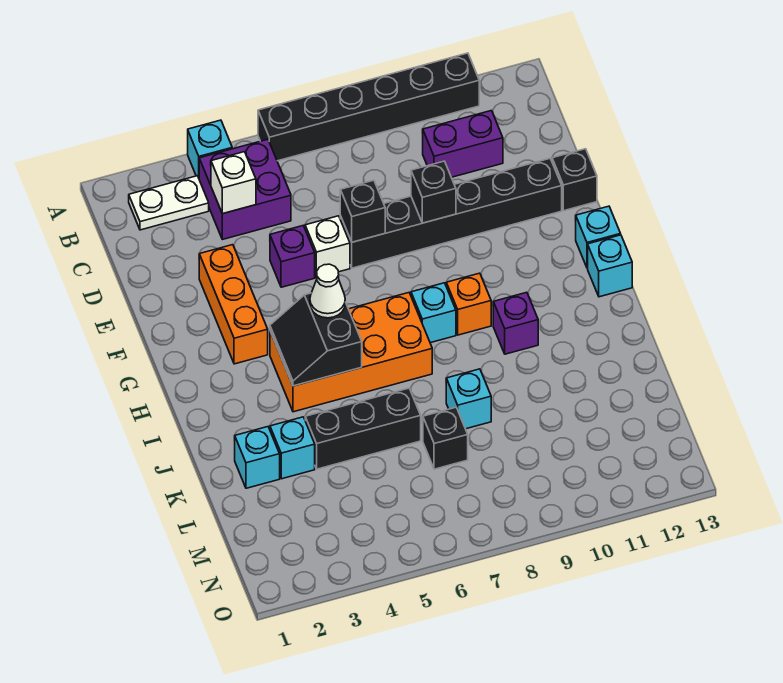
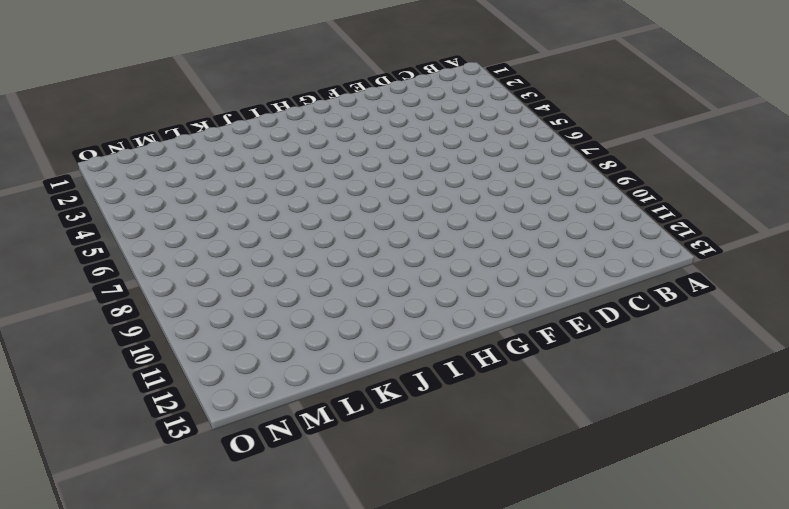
none -> cyan brick A4 level 1
none -> black brick A6:A11 level 1
none -> white plate B2:B3 level 1

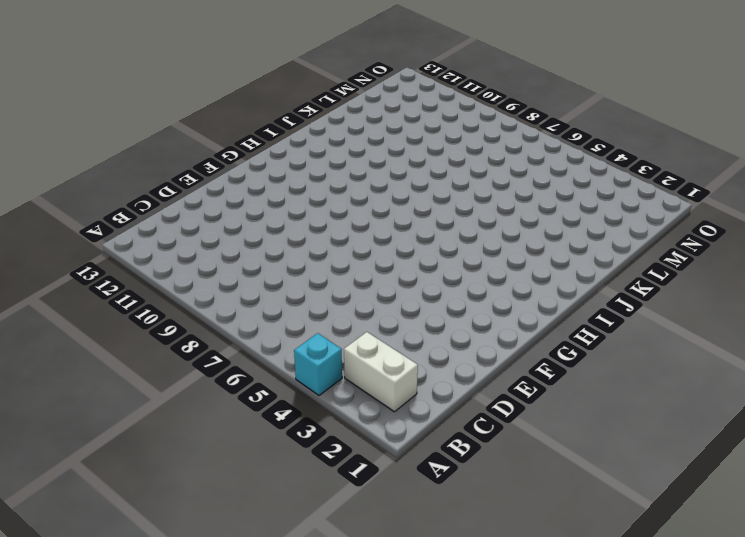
white brick B2:B3 level 1 -> white plate B2:B3 level 1
none -> black brick A6:A11 level 1
none -> purple brick B4:C5 level 1
none -> purple brick C10:C11 level 1

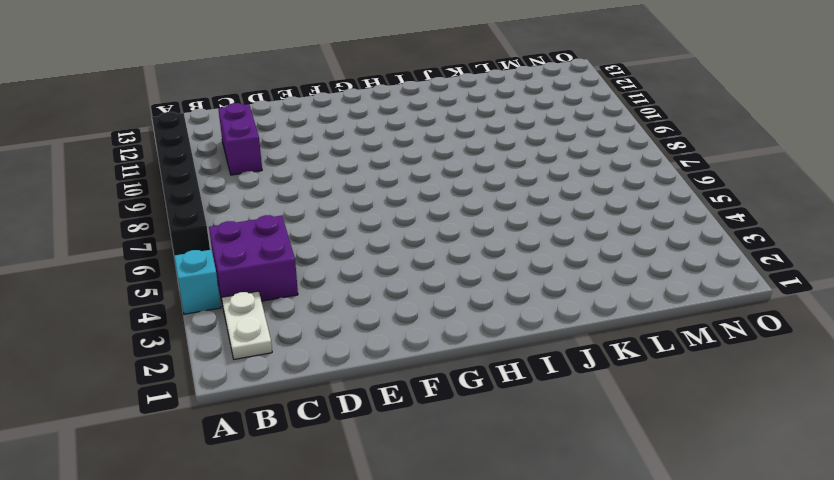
none -> orange brick E3:G3 level 1
none -> purple brick E5 level 1
none -> white brick E6 level 1

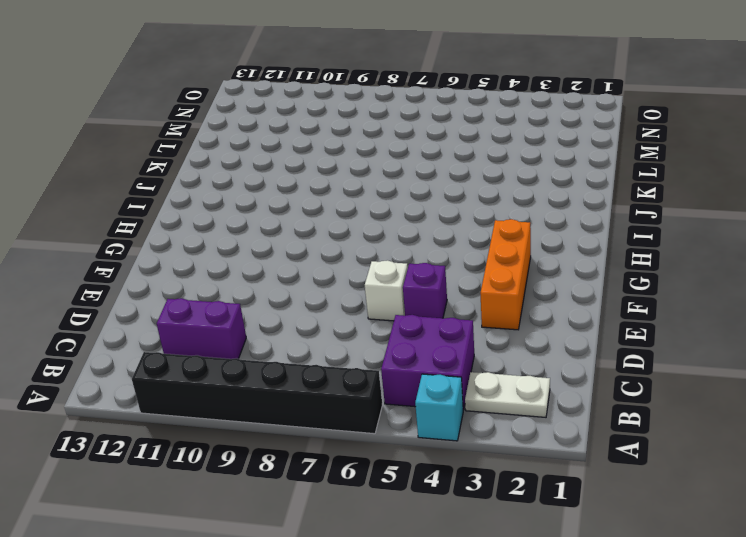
none -> black brick E7:E12 level 1
none -> black brick E13 level 1
none -> cyan brick G13 level 1

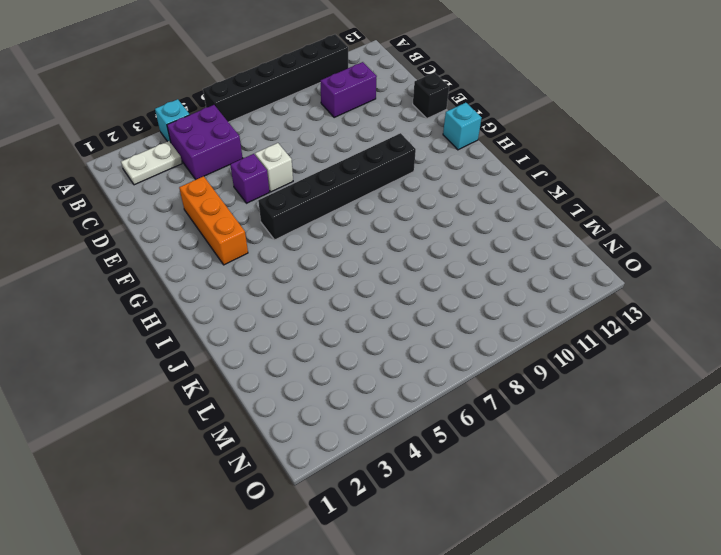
black brick G5:G10 level 1 -> black brick E7:E12 level 1
none -> orange brick H4:I7 level 1
none -> cyan brick H8 level 1
none -> orange brick H9 level 1

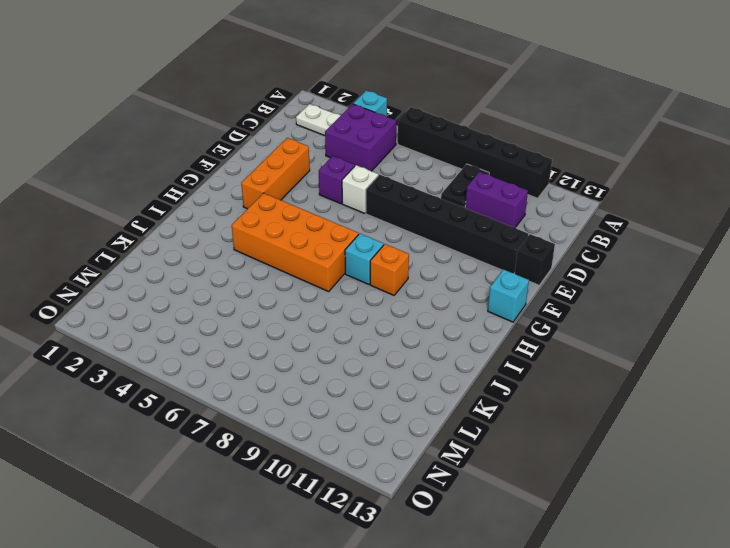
black plate B9:C9 level 1 -> none
none -> cyan brick H13 level 1
none -> purple brick I10 level 1
none -> cyan brick K2 level 1

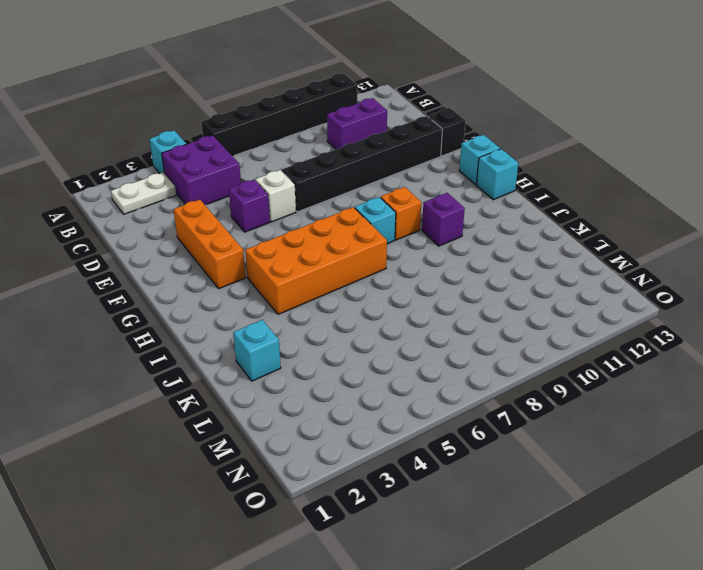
none -> cyan brick K3 level 1
none -> black brick K4:K6 level 1
none -> cyan brick K8 level 1

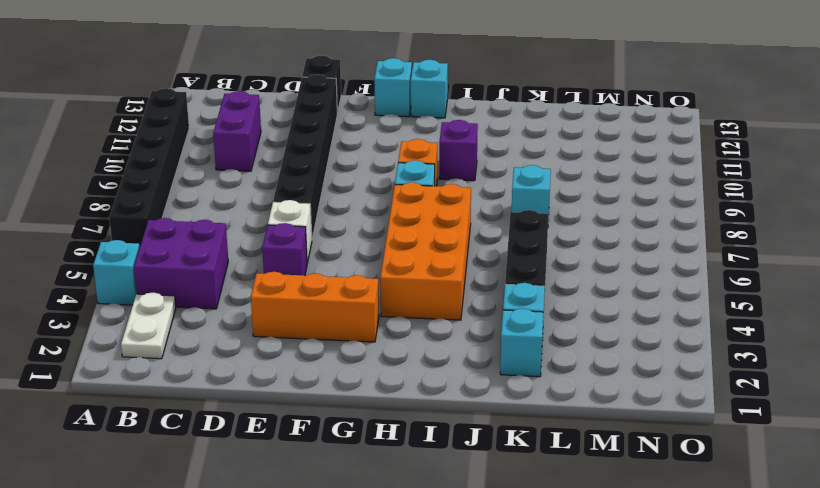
none -> black brick L7 level 1
none -> white brick C4 level 2
none -> black brick E7 level 2

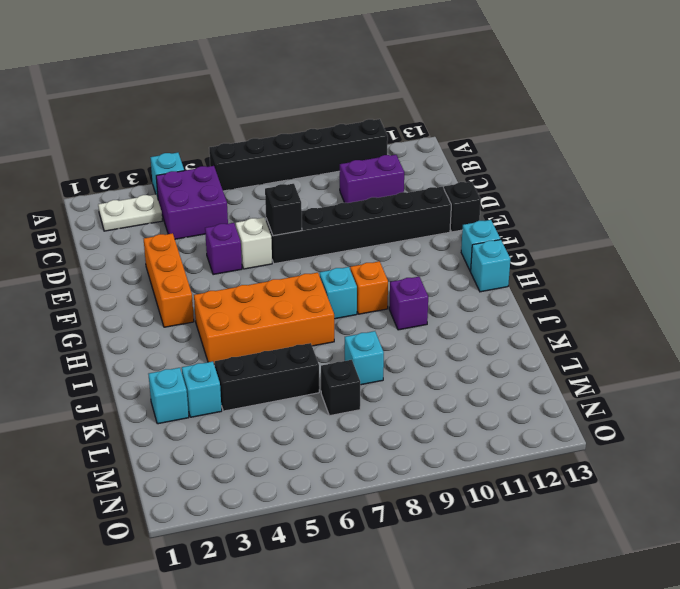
none -> white brick C4 level 2
none -> black brick E9 level 2
none -> black slope H4:I5 level 2 top 5

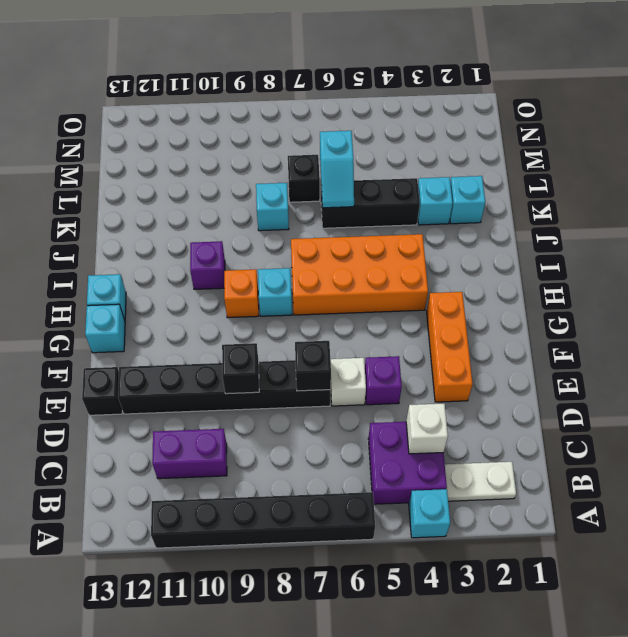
cyan slope K6:L6 level 2 top L -> none
none -> black slope H4:I5 level 2 top 5
none -> white cone H5 level 3

